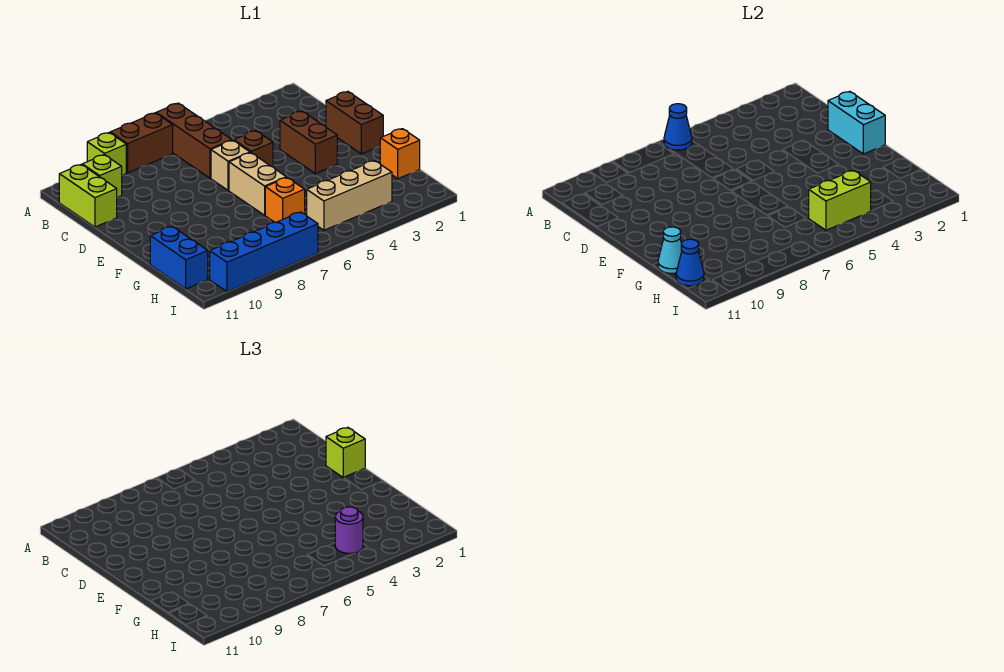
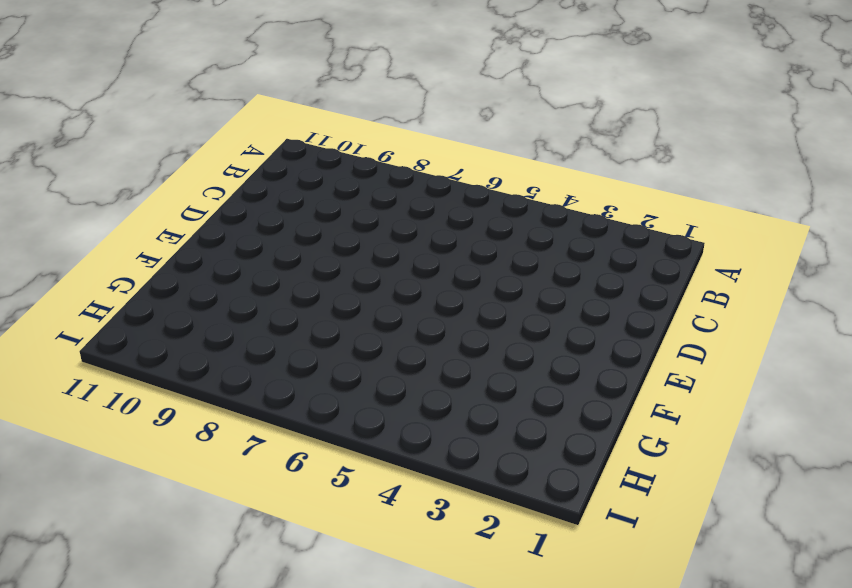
none -> brown brick A6:C6 level 1
none -> brown brick A7:A8 level 1
none -> lime brick A9 level 1

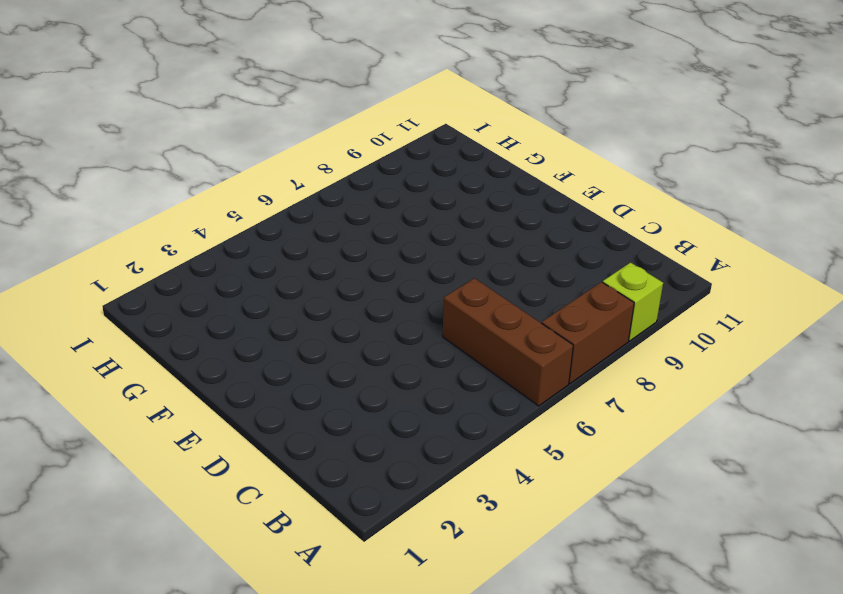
none -> lime brick B10 level 1
none -> lime brick B11:C11 level 1
none -> brown brick D1:E1 level 1

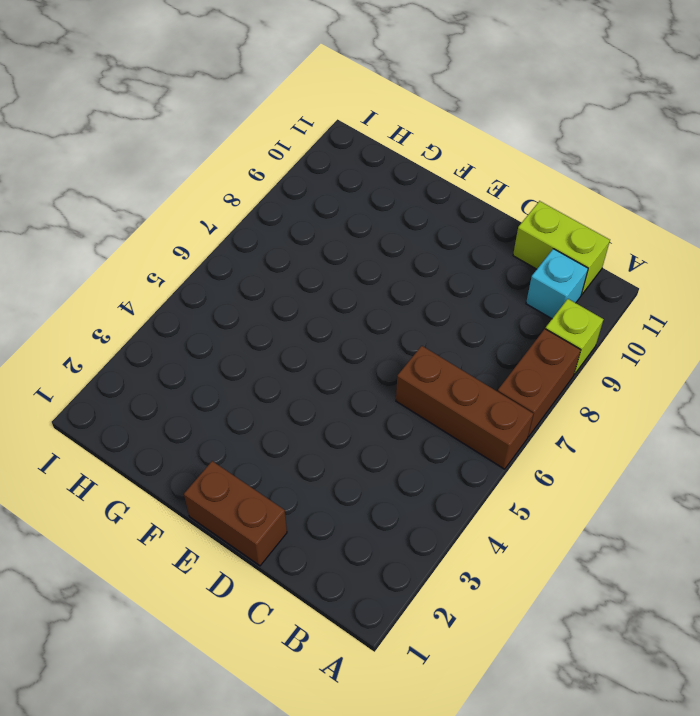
cyan brick B10 level 1 -> lime brick B10 level 1
none -> brown brick D3:E3 level 1
none -> brown brick D5 level 1
none -> tan brick D6 level 1

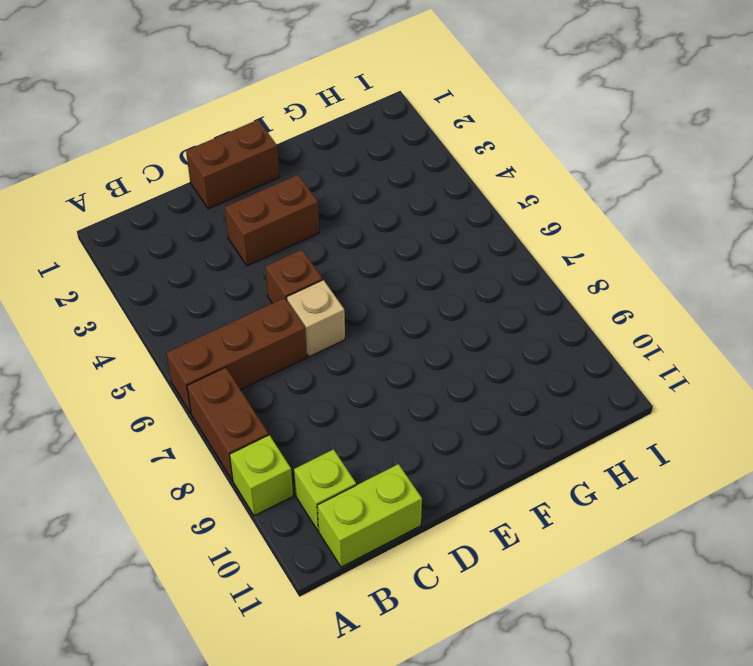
none -> tan brick E6:F6 level 1
none -> orange brick G1 level 1
none -> orange brick G6 level 1

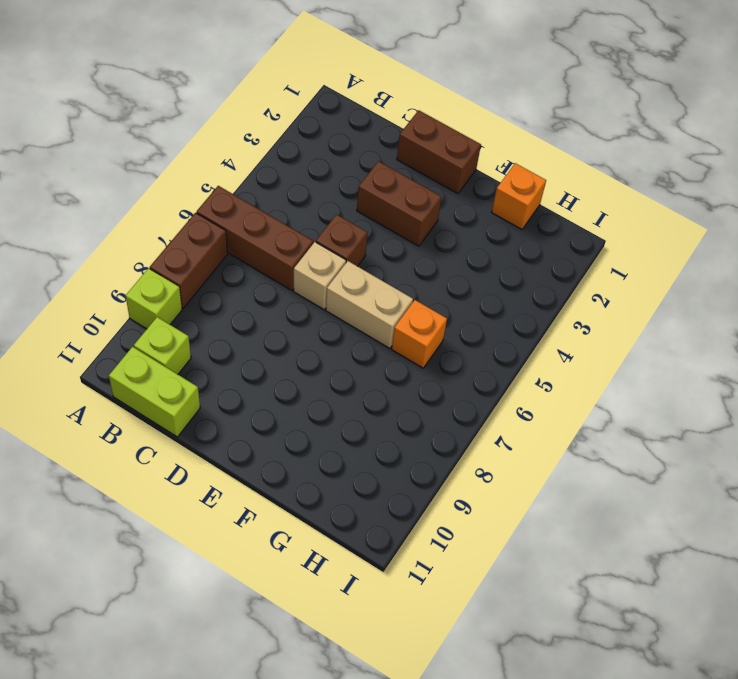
none -> blue brick G11:H11 level 1
none -> tan brick H3:H5 level 1
none -> blue brick I7:I10 level 1

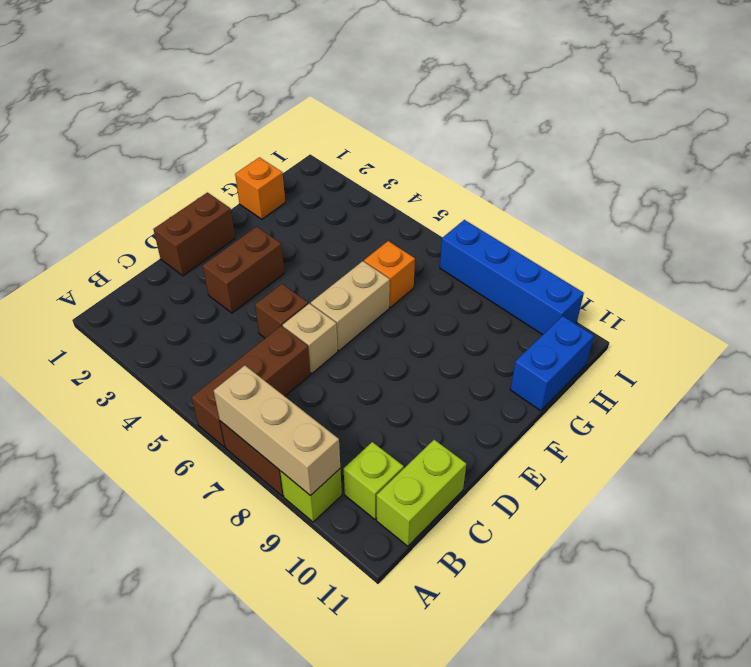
tan brick A7:A9 level 2 -> tan brick H3:H5 level 1
none -> blue cone A6 level 2
none -> cyan brick D1:E1 level 2
none -> cyan cone G11 level 2

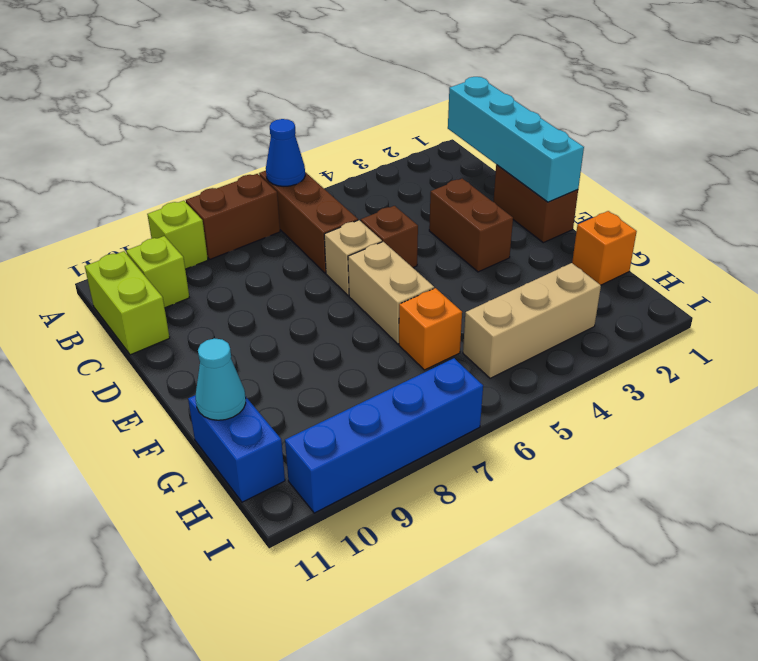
cyan brick B1:E1 level 2 -> cyan brick D1:E1 level 2
none -> lime brick H4:H5 level 2
none -> blue cone H11 level 2
none -> lime brick D1 level 3

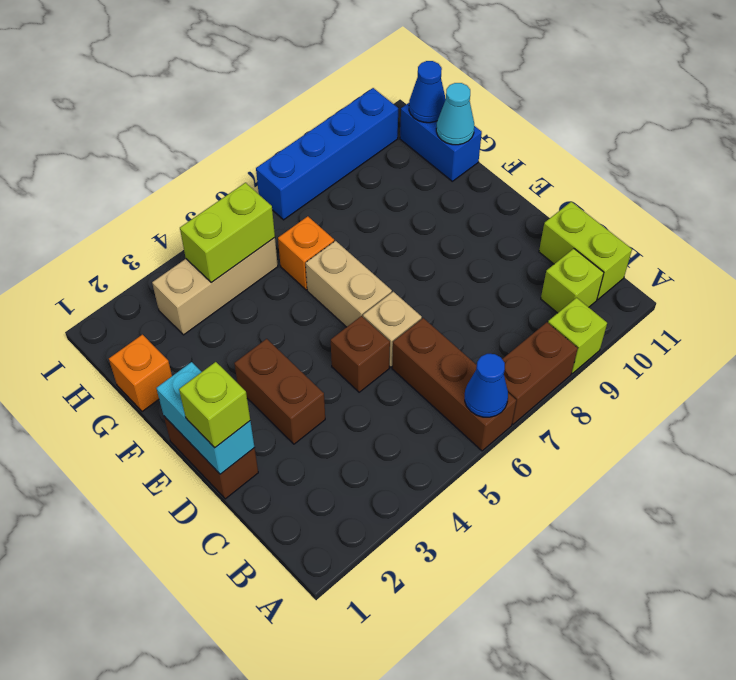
none -> purple round brick H4 level 3

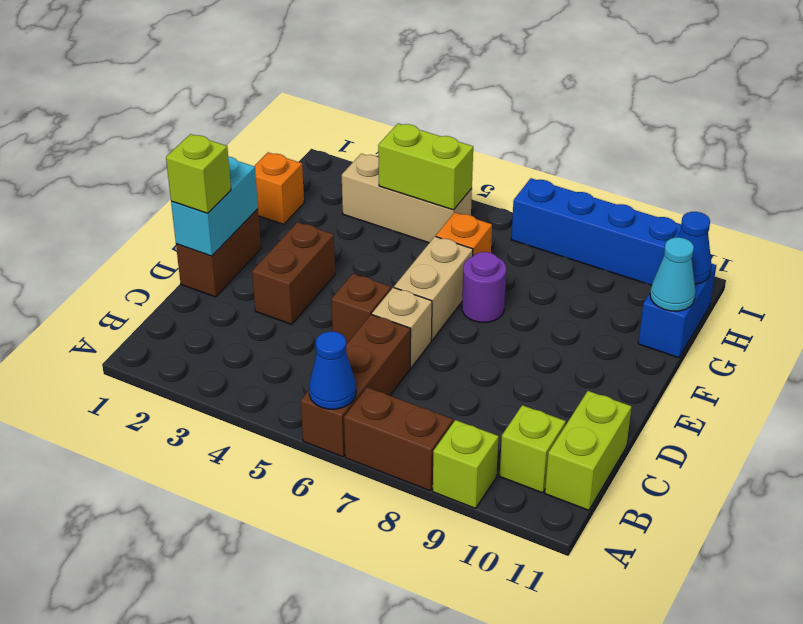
purple round brick F7 level 1 -> purple round brick H4 level 3

